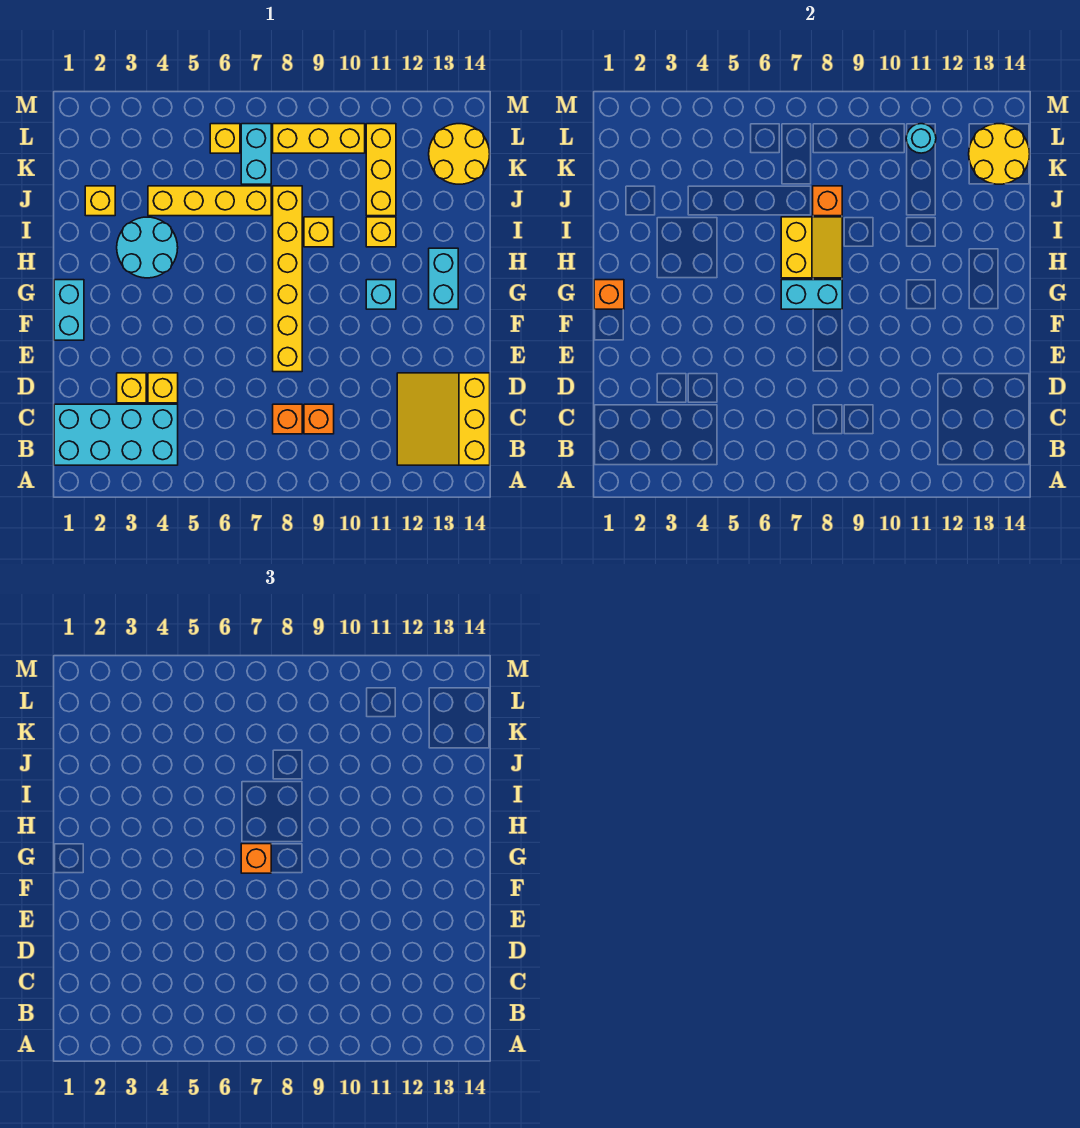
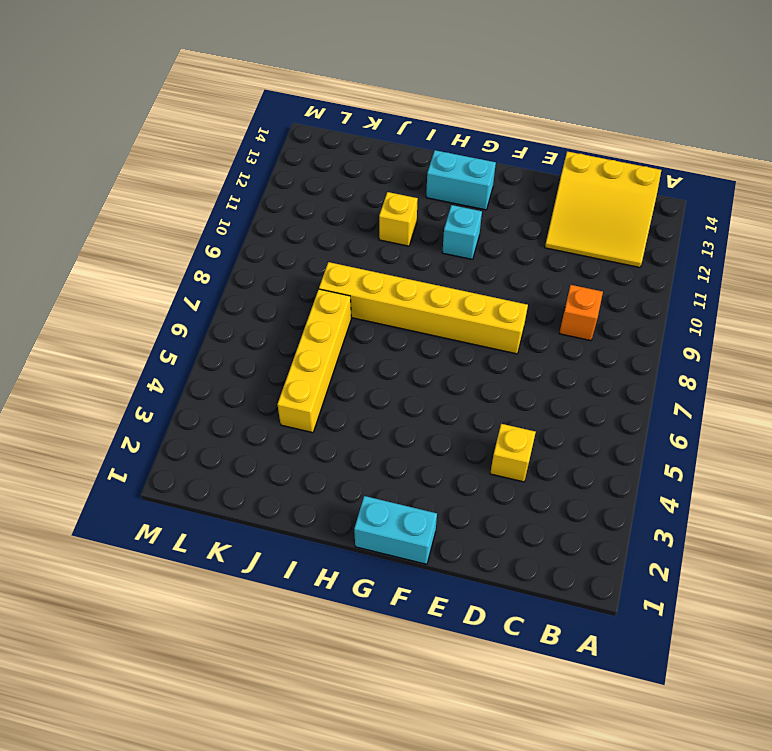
none -> cyan brick B1:C4 level 1
none -> orange brick C8 level 1
none -> yellow brick D3 level 1

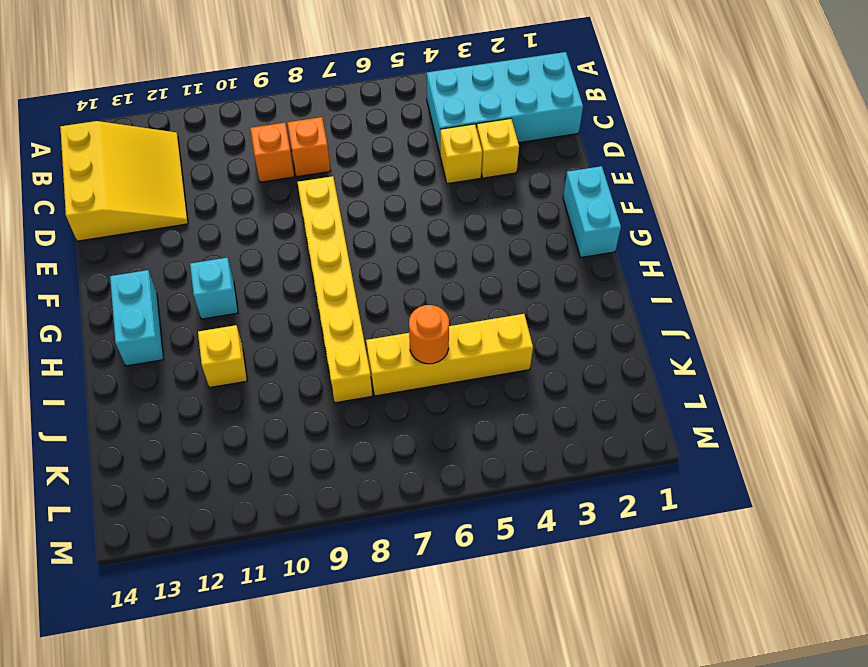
orange round brick J6 level 2 -> none
none -> cyan round brick H3:I4 level 1
none -> yellow brick I9 level 1
none -> yellow brick J2 level 1

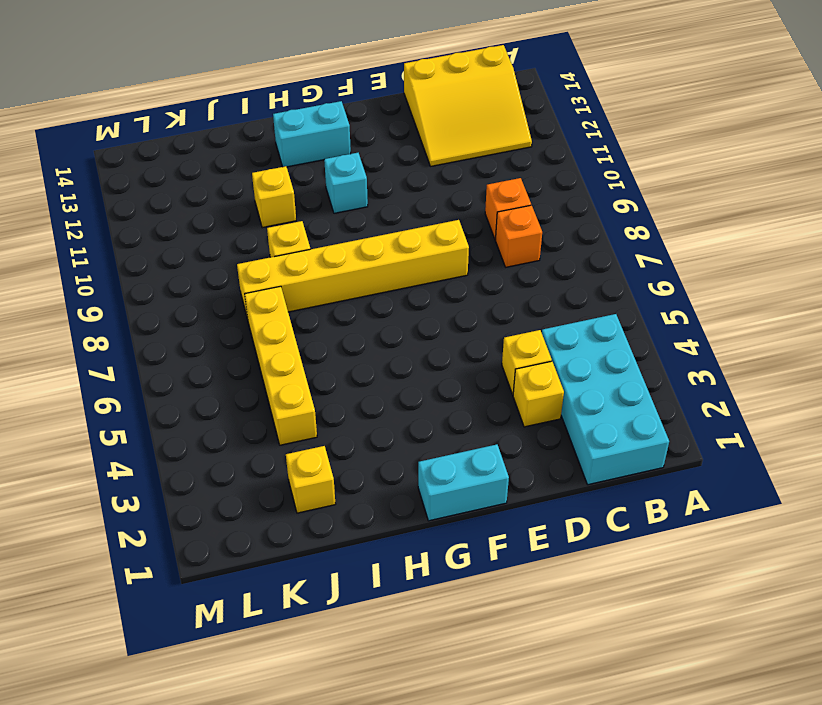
none -> cyan round brick H3:I4 level 1
none -> yellow brick J11:L11 level 1
none -> cyan brick K7:L7 level 1

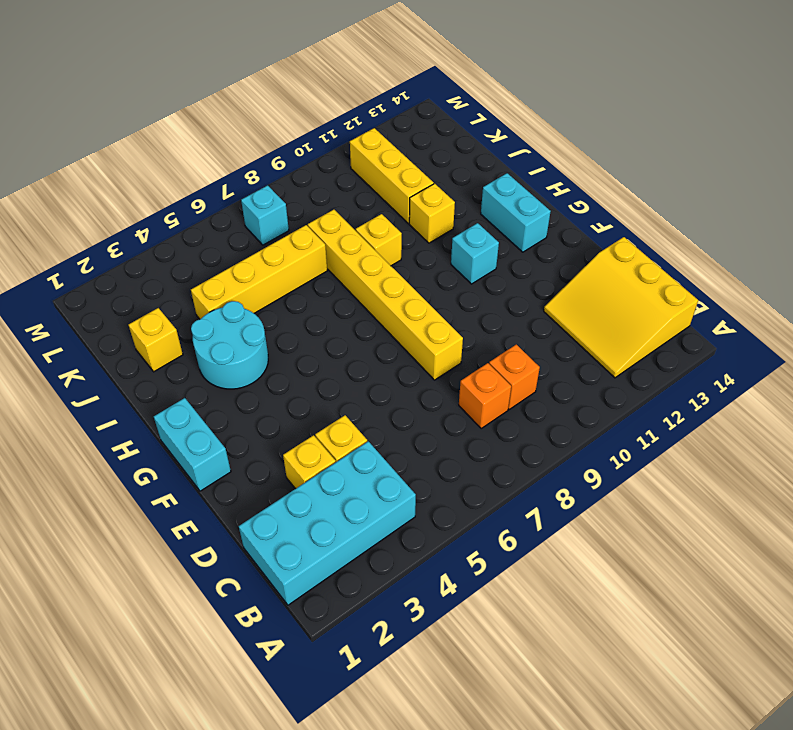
cyan brick L7 level 1 -> cyan brick K7:L7 level 1
none -> yellow round brick K13:L14 level 1
none -> yellow brick L6 level 1
none -> yellow brick L8:L10 level 1

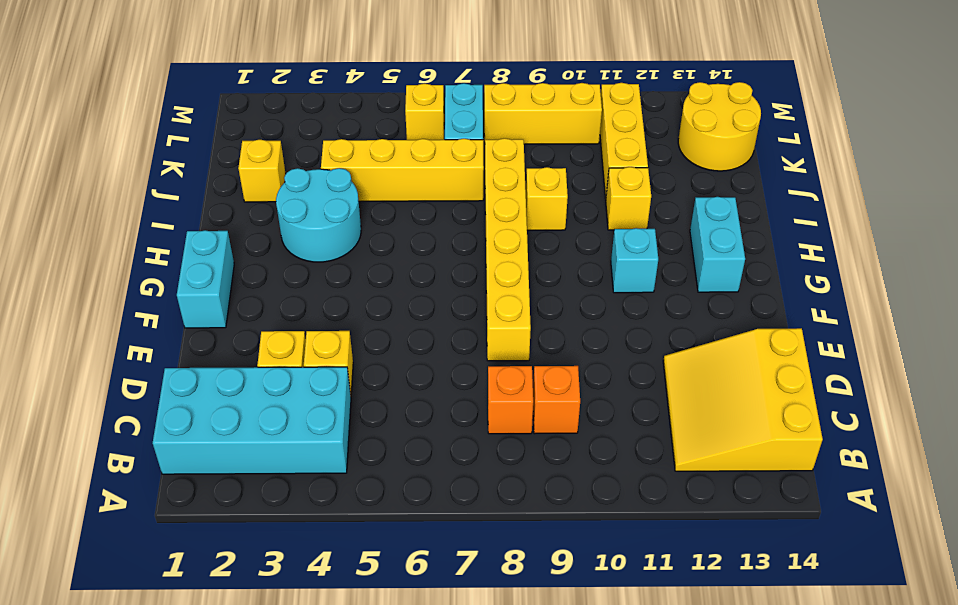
none -> orange brick G1 level 2
none -> cyan brick G7:G8 level 2
none -> yellow slope H7:I8 level 2 top 7

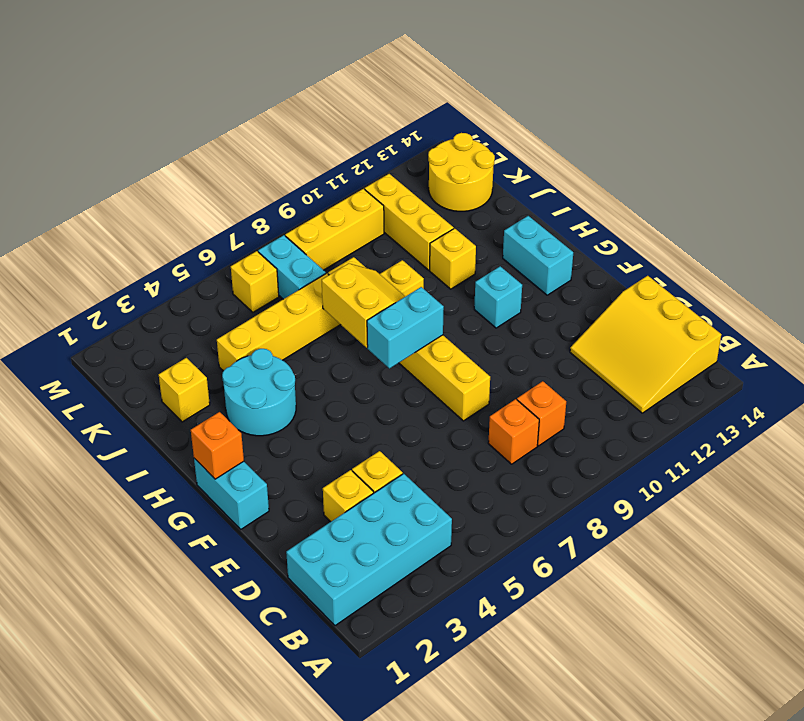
none -> orange brick J8 level 2
none -> yellow round brick K13:L14 level 2
none -> cyan round brick L11 level 2

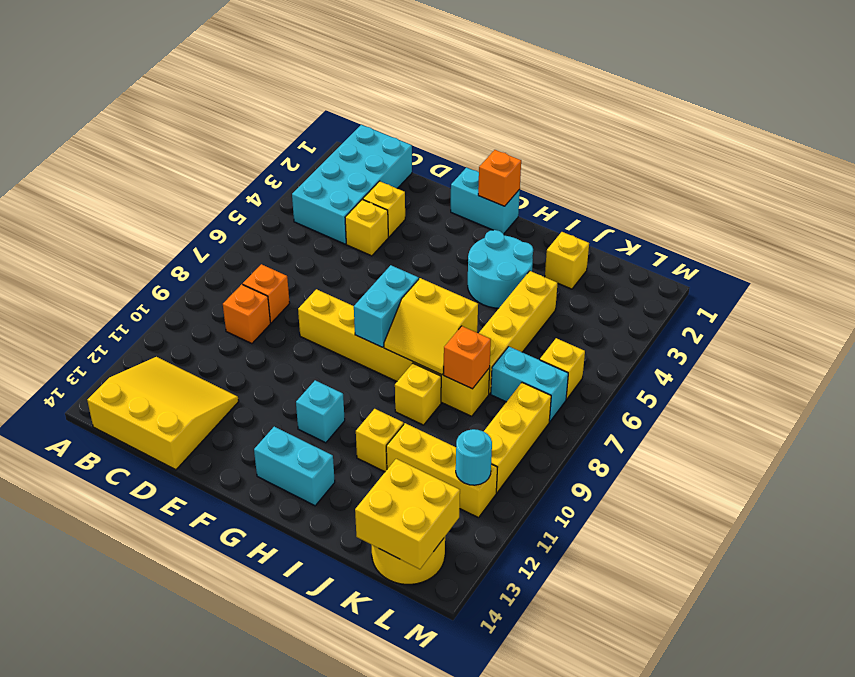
yellow brick K13:L14 level 2 -> yellow round brick K13:L14 level 2
none -> orange brick G7 level 3

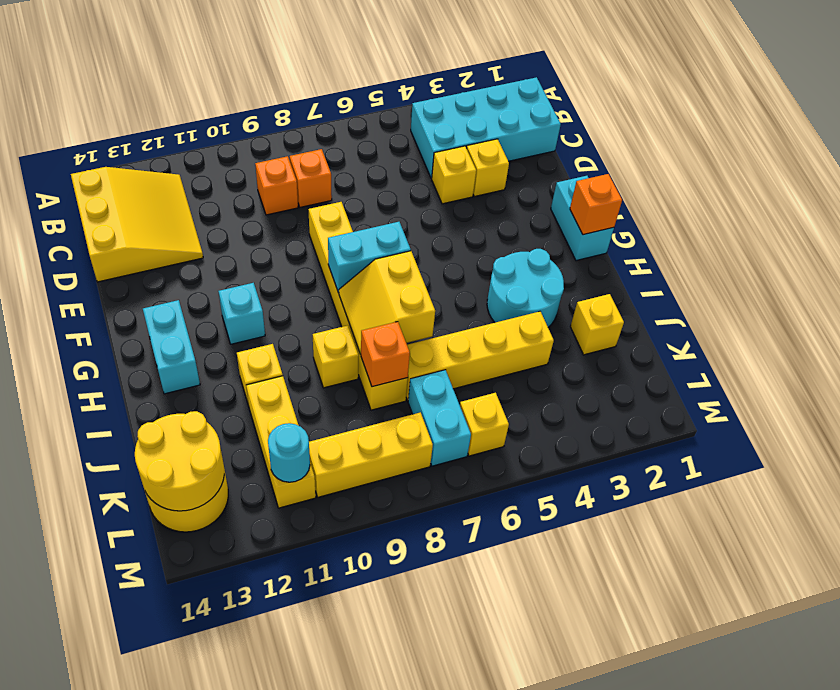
none -> orange brick G7 level 3

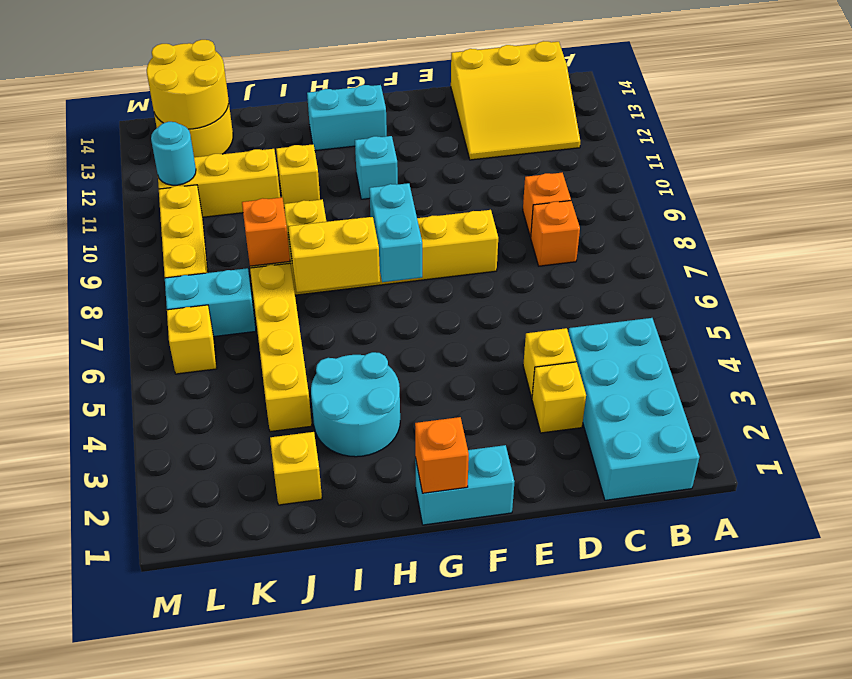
none -> orange brick G7 level 3

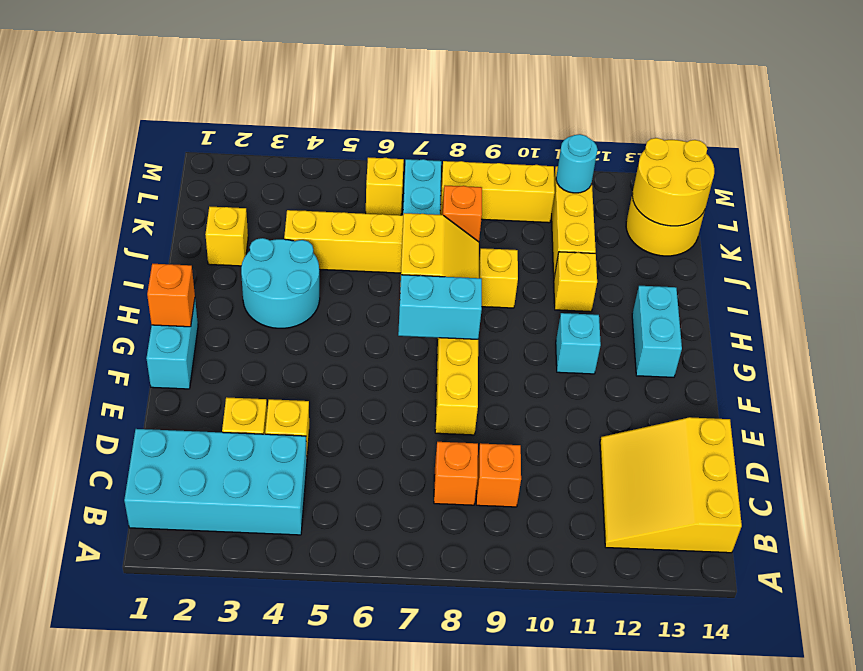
none -> orange brick G7 level 3

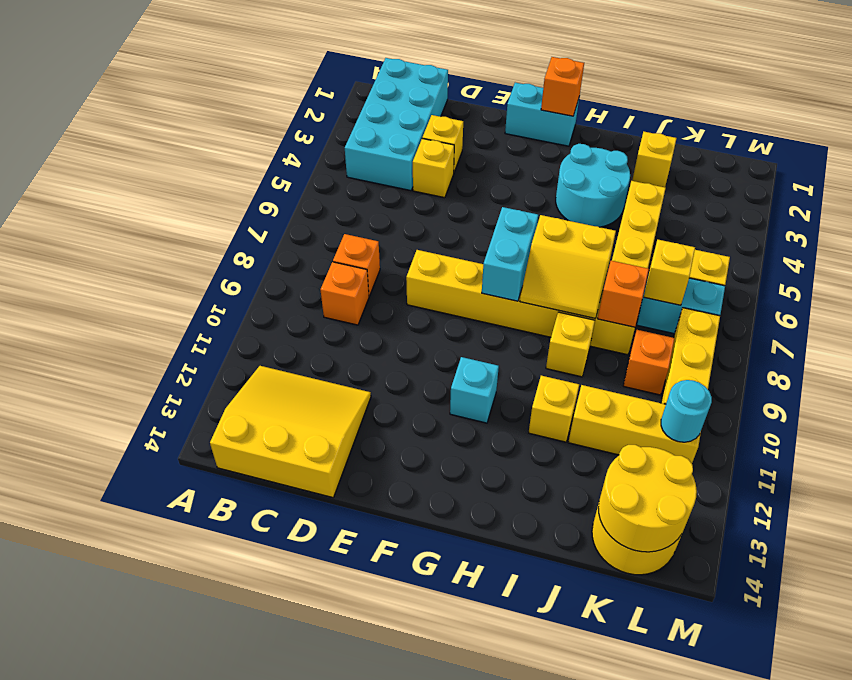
yellow brick K7 level 2 -> none
orange brick K9 level 1 -> orange brick G7 level 3
none -> cyan brick G13:H13 level 1

